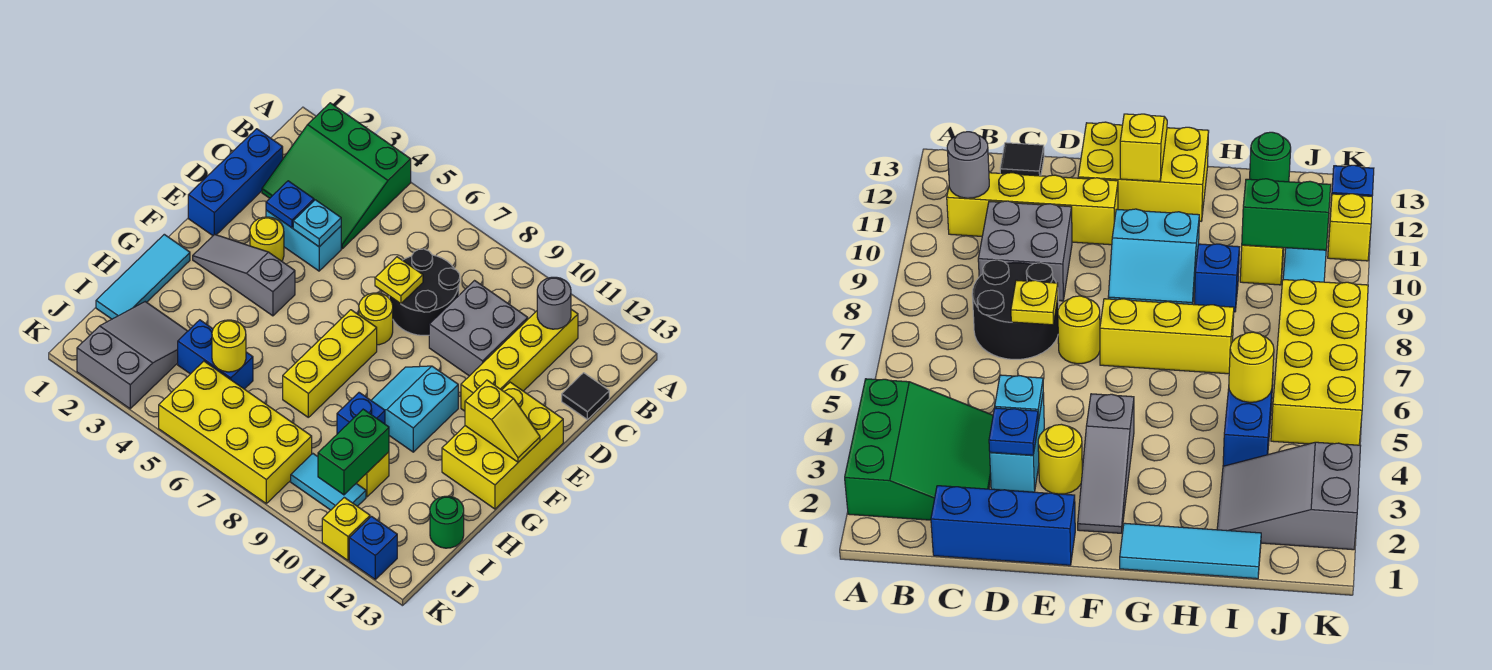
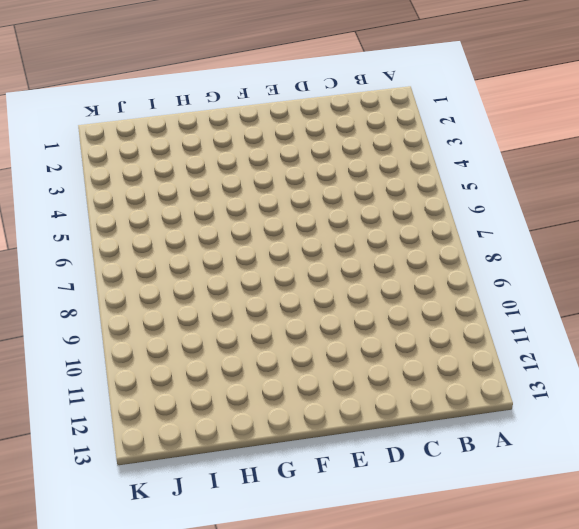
none -> green slope A2:C4 level 1 top A
none -> yellow brick B11:E11 level 1
none -> blue brick C1:E1 level 1
none -> black round brick C7:D8 level 1

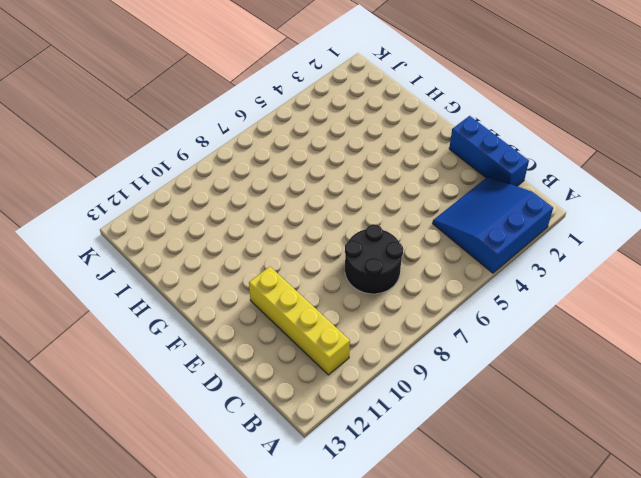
blue slope A2:C4 level 1 top A -> green slope A2:C4 level 1 top A
none -> grey brick C9:D10 level 1
none -> black tile C13 level 1
none -> cyan brick D3:D4 level 1
none -> yellow round brick E3 level 1

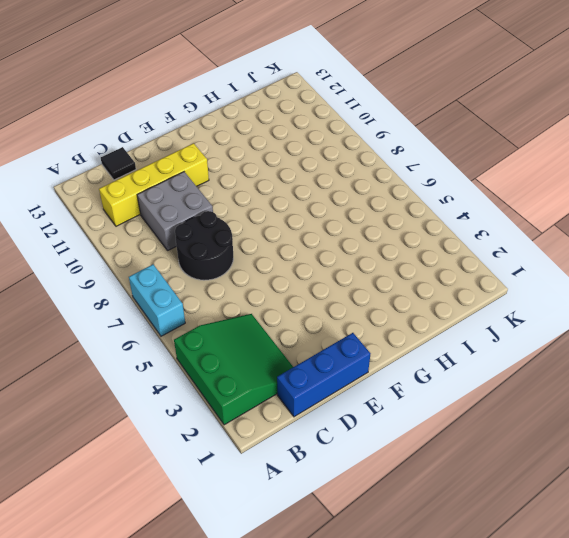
cyan brick A6:A7 level 1 -> cyan brick D3:D4 level 1
none -> yellow round brick E3 level 1
none -> yellow round brick E7 level 1
none -> yellow brick E12:G13 level 1
none -> grey slope F2:F4 level 1 top 4

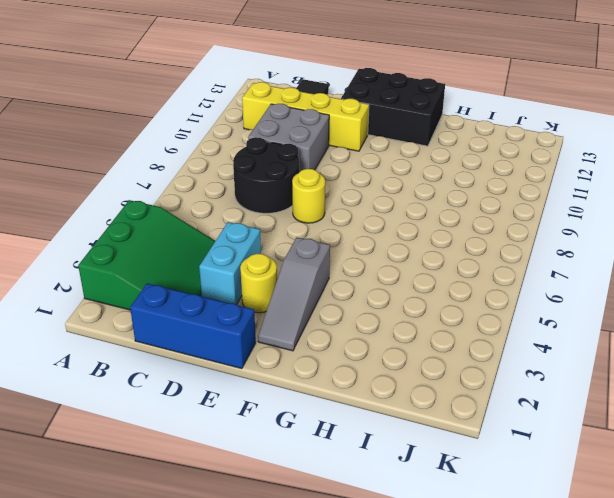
black brick E12:G13 level 1 -> yellow brick E12:G13 level 1
none -> yellow brick F7:H7 level 1
none -> cyan slope F9:G10 level 1 top 10
none -> cyan tile G1:I1 level 1
none -> blue brick H9 level 1

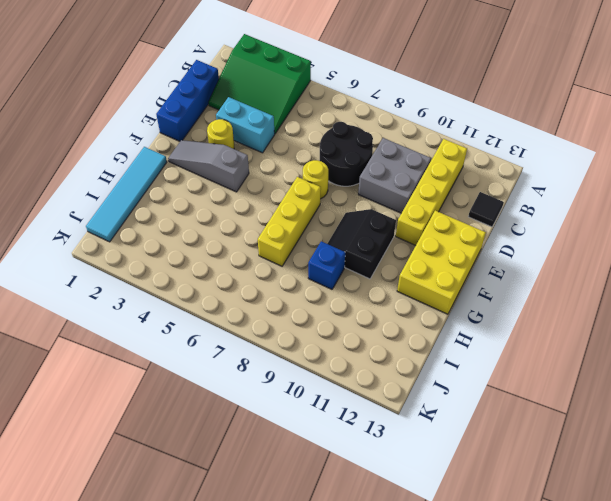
black slope F9:G10 level 1 top 10 -> cyan slope F9:G10 level 1 top 10
cyan tile G1:J1 level 1 -> cyan tile G1:I1 level 1
none -> grey slope I2:K3 level 1 top K
none -> blue brick I4:I5 level 1
none -> yellow brick I10 level 1
none -> green round brick I13 level 1

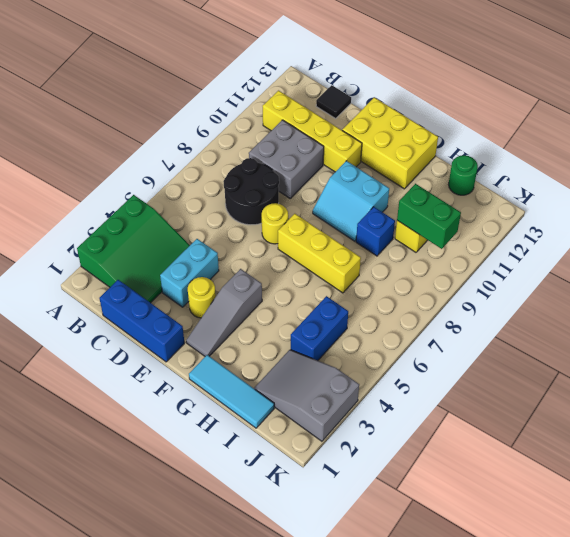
none -> yellow brick J5:K8 level 1
none -> cyan tile J9:J10 level 1
none -> yellow brick K11 level 1
none -> blue brick K12 level 1

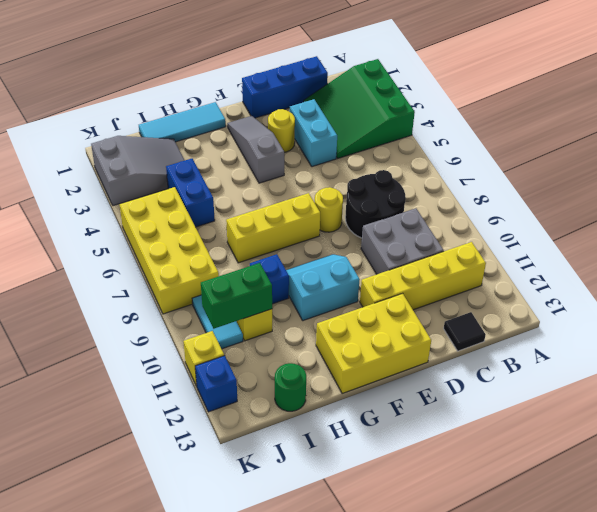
none -> grey round brick B11 level 2
none -> blue plate D3 level 2
none -> cyan plate D4 level 2
none -> yellow plate D7 level 2

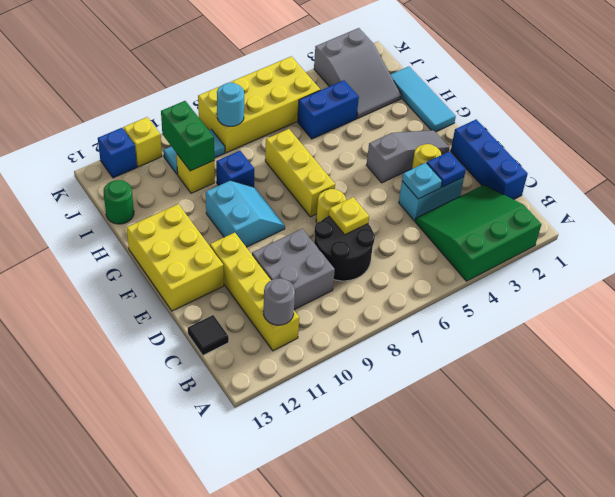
cyan round brick J8 level 2 -> none
none -> yellow slope F12:F13 level 2 top 12
none -> yellow round brick I5 level 2

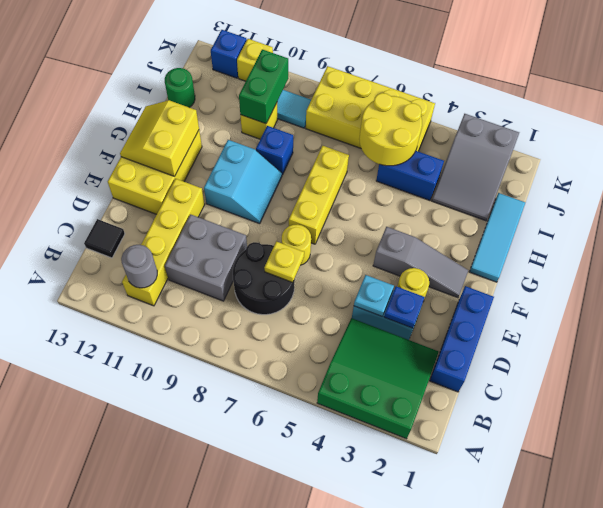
yellow slope F12:G13 level 2 top 12 -> yellow slope F12:F13 level 2 top 12
yellow round brick I5:J6 level 2 -> yellow round brick I5 level 2

